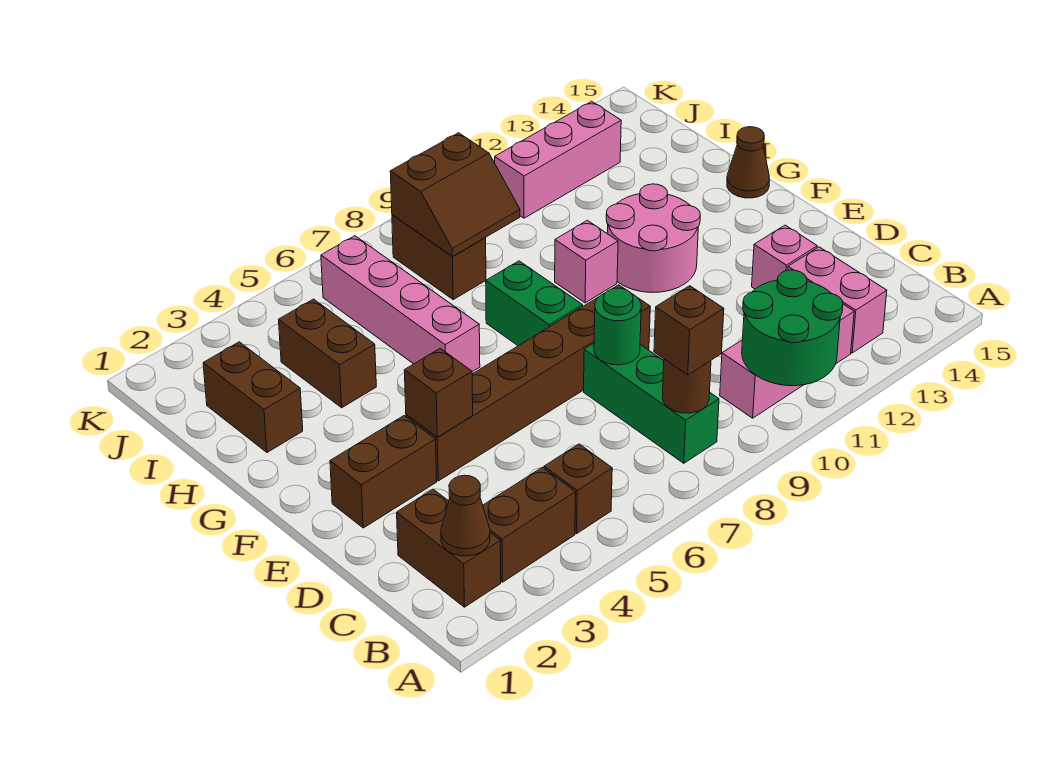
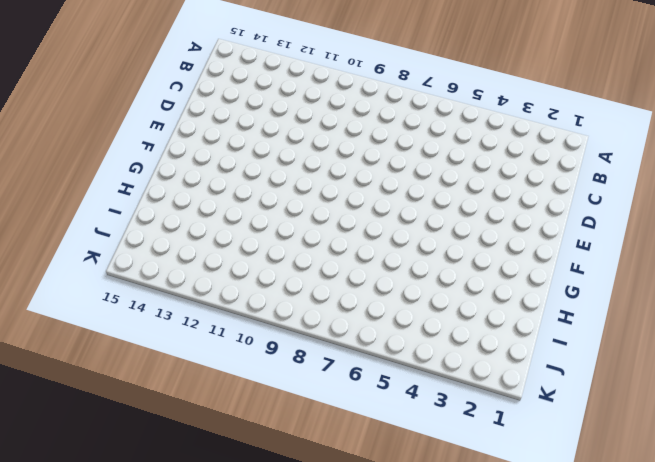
none -> brown brick B2:C2 level 1
none -> brown brick B3:B4 level 1
none -> brown brick B5 level 1

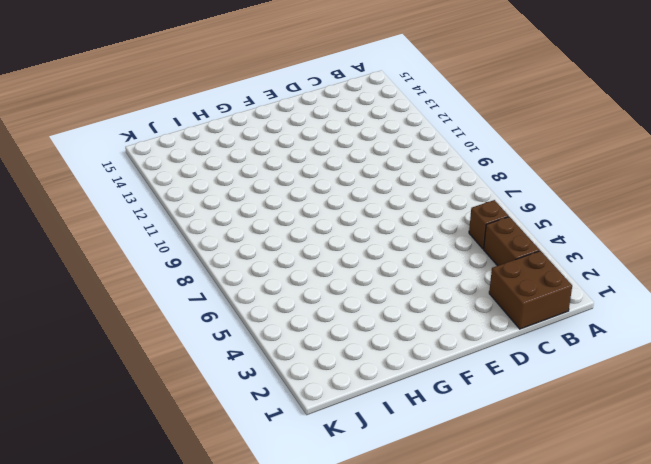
brown brick B1:C2 level 1 -> brown brick B2:C2 level 1
none -> green brick B8:D8 level 1
none -> pink brick B10:B12 level 1
none -> pink brick B13:C13 level 1

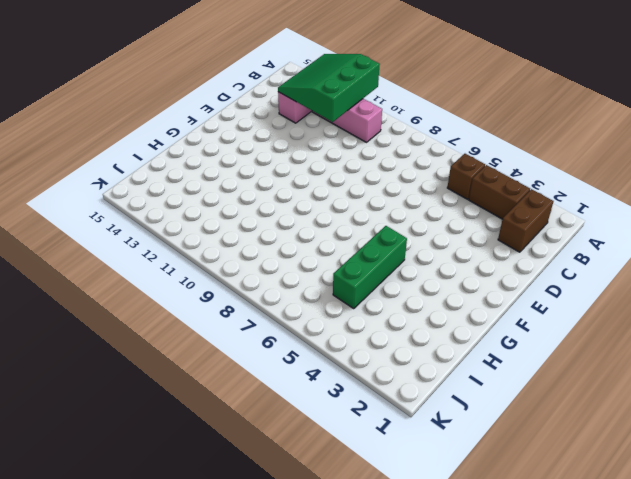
green slope A11:C13 level 2 top 11 -> green round brick A10:B11 level 2
green brick G5:I5 level 1 -> green brick B8:D8 level 1
none -> pink brick D13 level 1
none -> brown brick E2:E3 level 1
none -> brown brick E4:E9 level 1

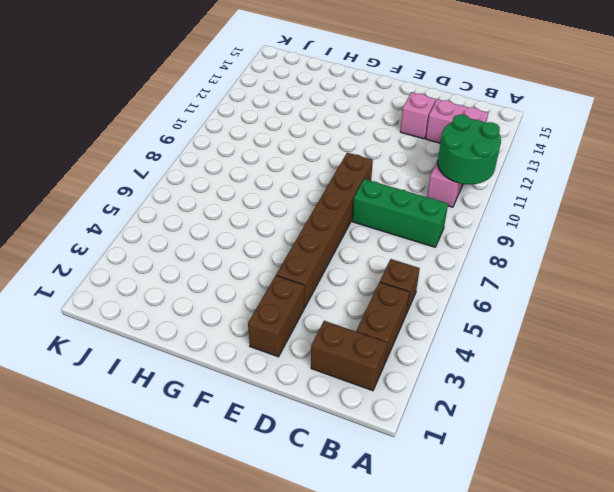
none -> green brick F8:G8 level 1
none -> pink round brick F11:G12 level 1
none -> pink brick G6:J6 level 1

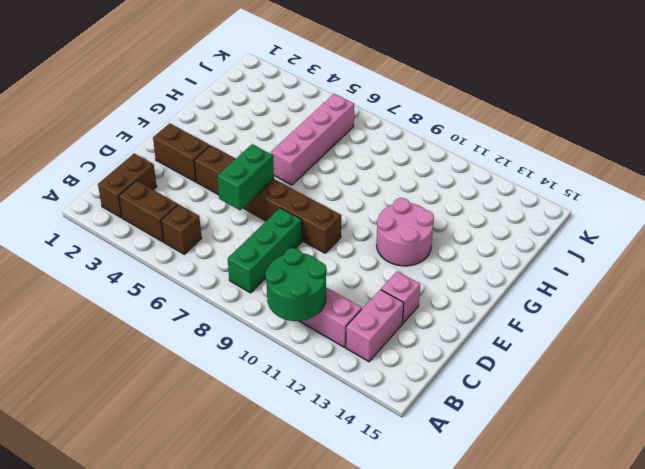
green brick D6:E6 level 2 -> green brick F8:G8 level 1
none -> pink brick G10 level 1
none -> brown cone G15 level 1
none -> brown brick H2:I2 level 1

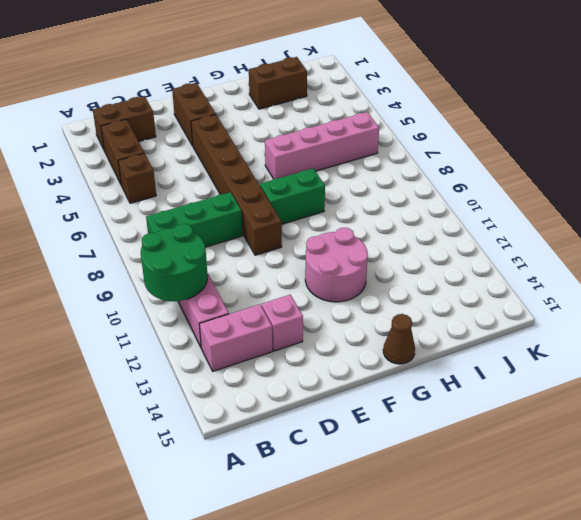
none -> pink brick G10 level 1
none -> brown brick H4:I4 level 1
none -> brown brick I8:J8 level 1

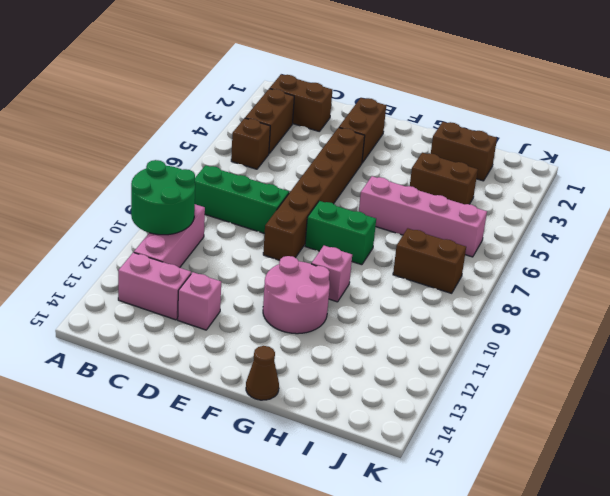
none -> pink brick J11:J13 level 1
none -> brown cone B2 level 2
none -> brown round brick B8 level 2

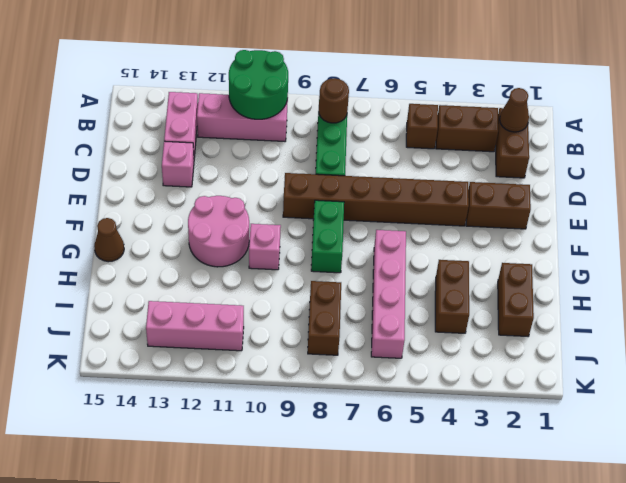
none -> green round brick D8 level 2
none -> brown brick E4 level 2
none -> brown slope I8:J9 level 2 top J

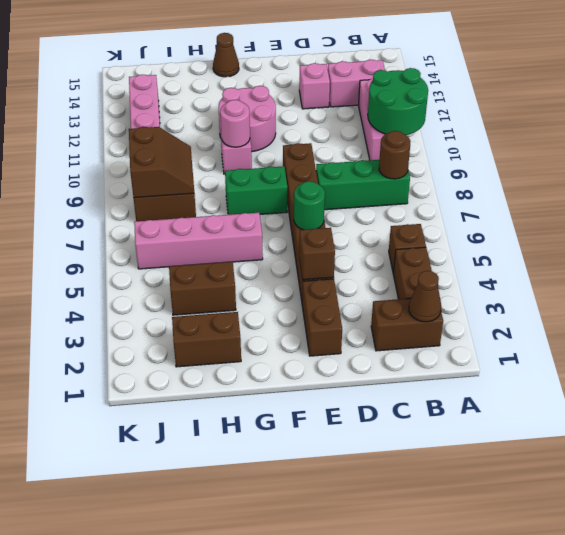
green round brick E6 level 2 -> green round brick D8 level 2
pink round brick G10 level 2 -> none
none -> brown brick B8 level 3

